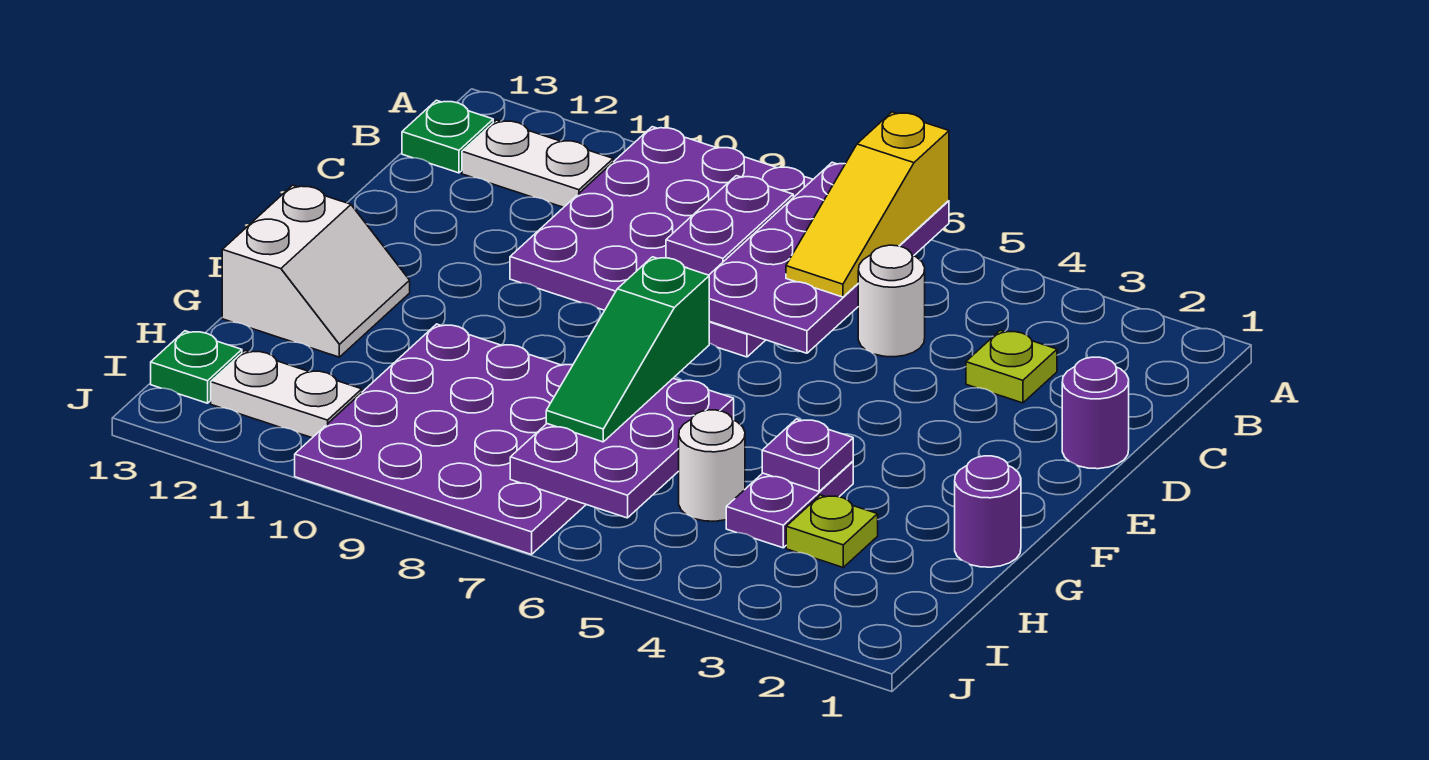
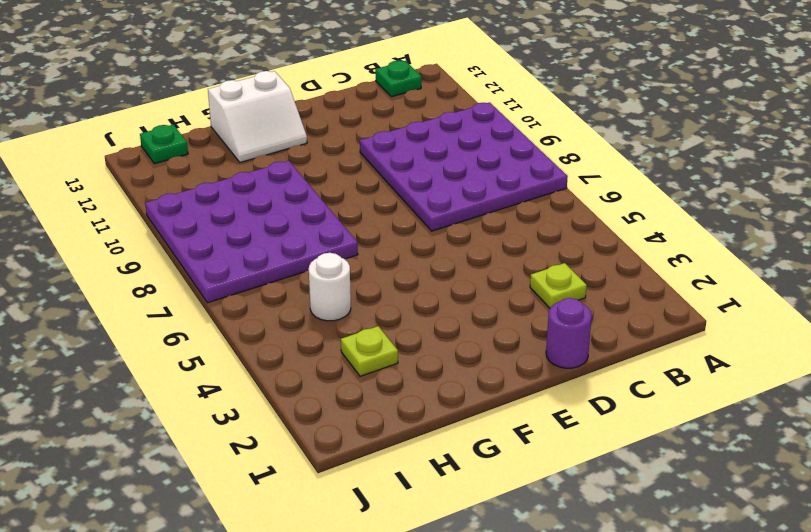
none -> white plate B11:B12 level 1
none -> white round brick C5 level 1
none -> purple round brick G1 level 1

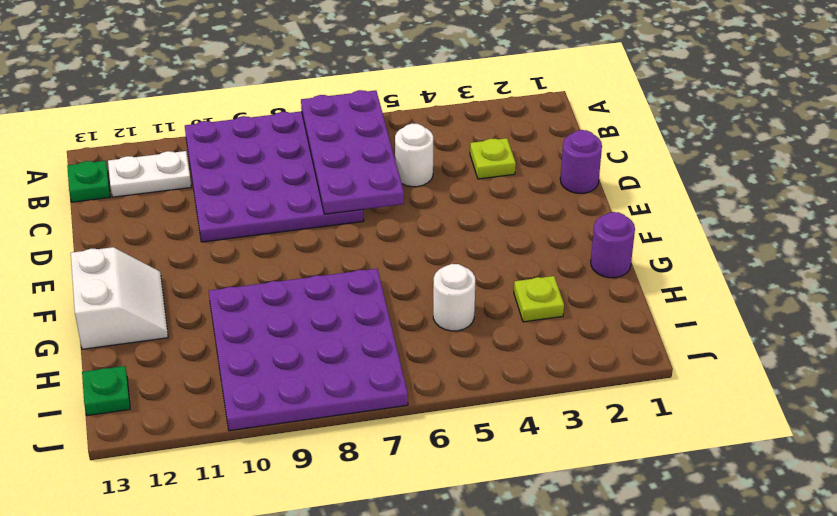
none -> purple plate G4:H4 level 1
none -> white plate I11:I12 level 1
none -> purple plate B8:C8 level 2

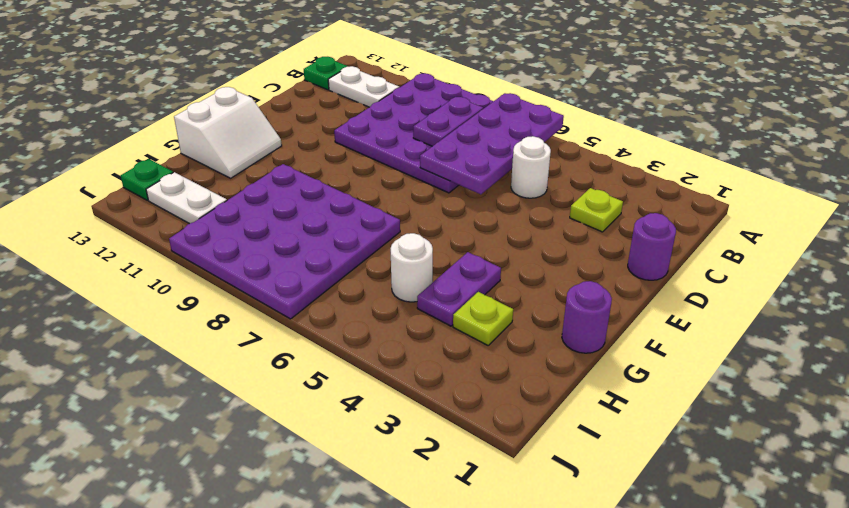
none -> purple plate G4 level 2
none -> purple plate G6:I7 level 2
none -> yellow slope A6:C6 level 3 top A

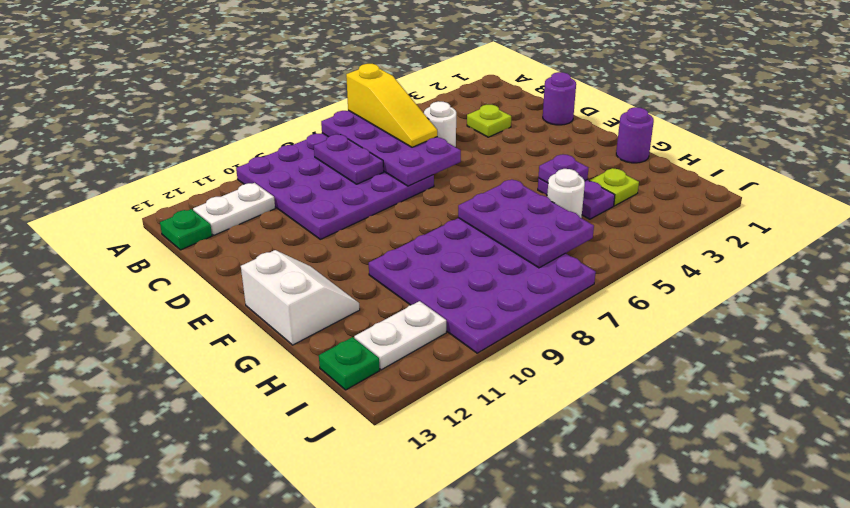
none -> green slope F7:H7 level 3 top F

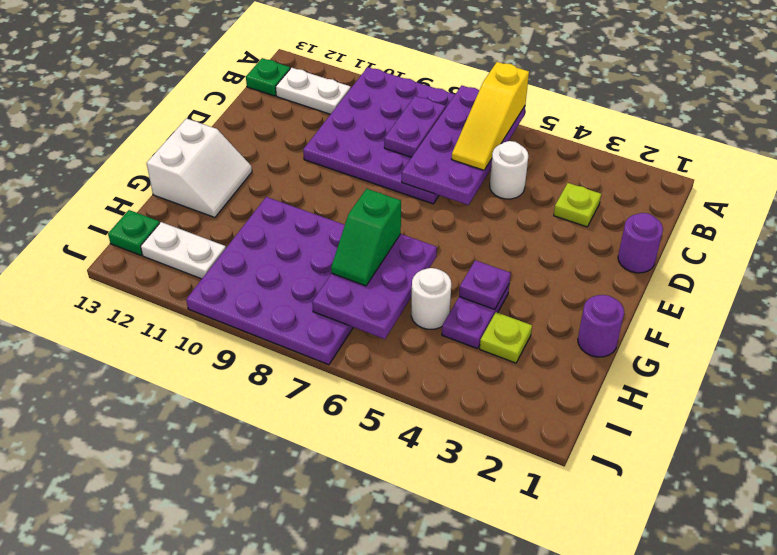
green slope G7:H7 level 3 top G -> green slope F7:H7 level 3 top F

